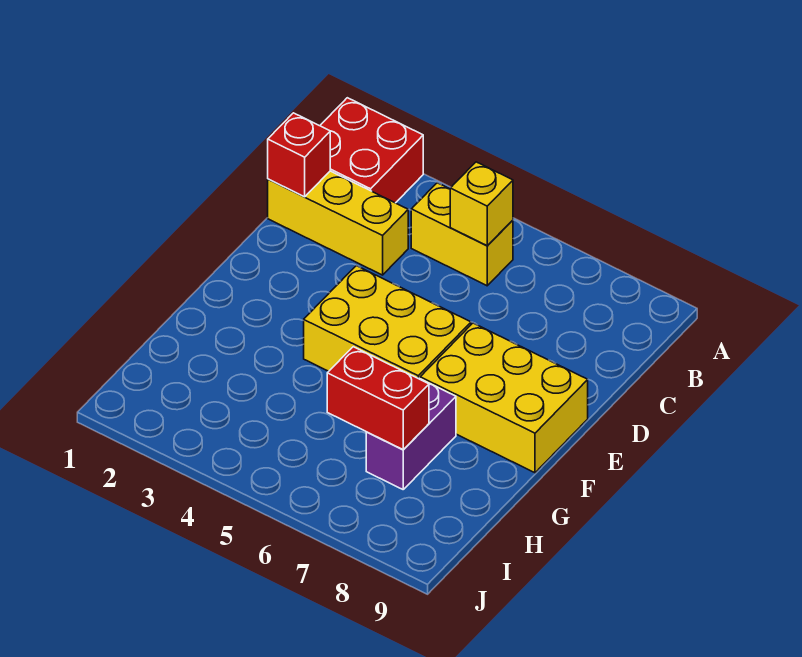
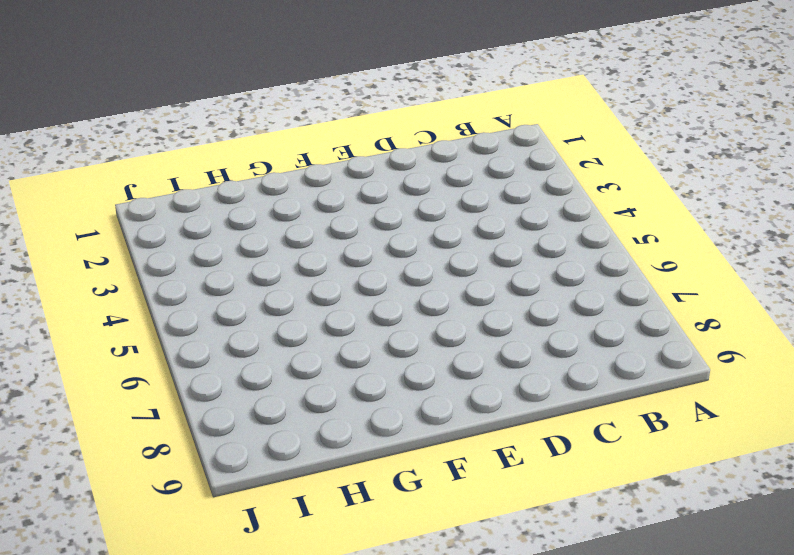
none -> red brick A1:B2 level 1
none -> yellow brick B4:B5 level 1

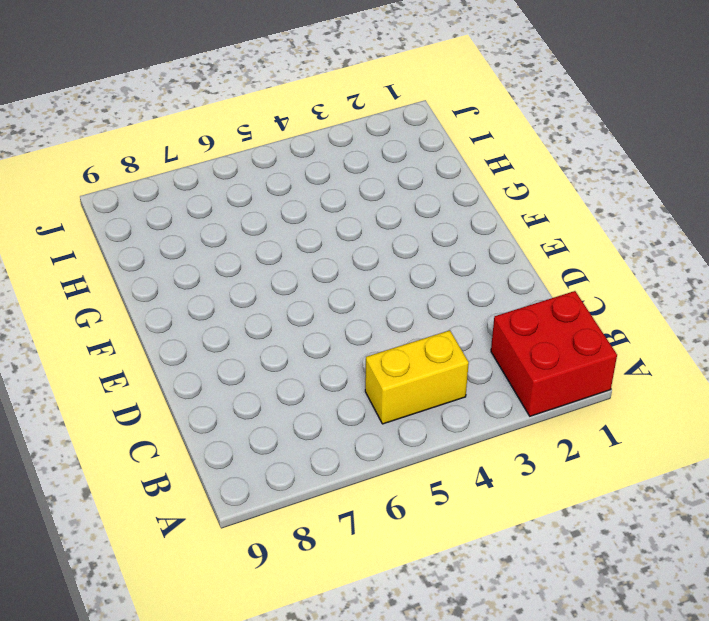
none -> yellow brick C1:C3 level 1
none -> yellow brick E4:F6 level 1

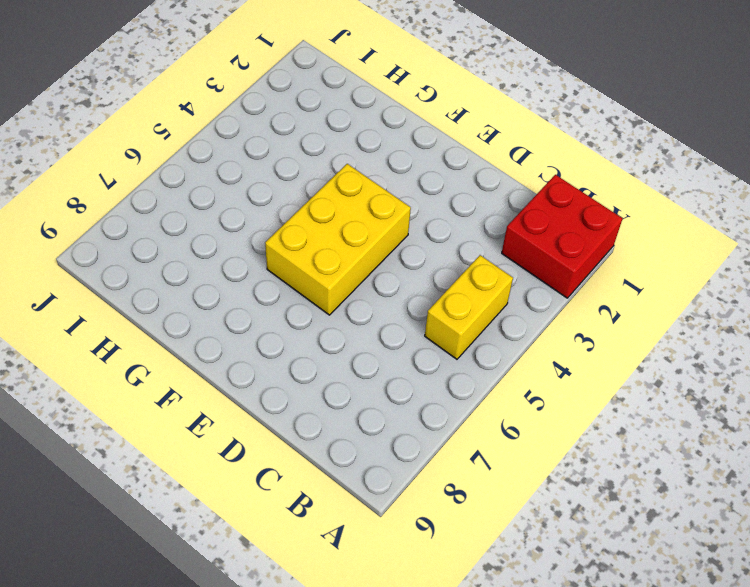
none -> yellow brick C1:C3 level 1
none -> yellow brick E7:F9 level 1

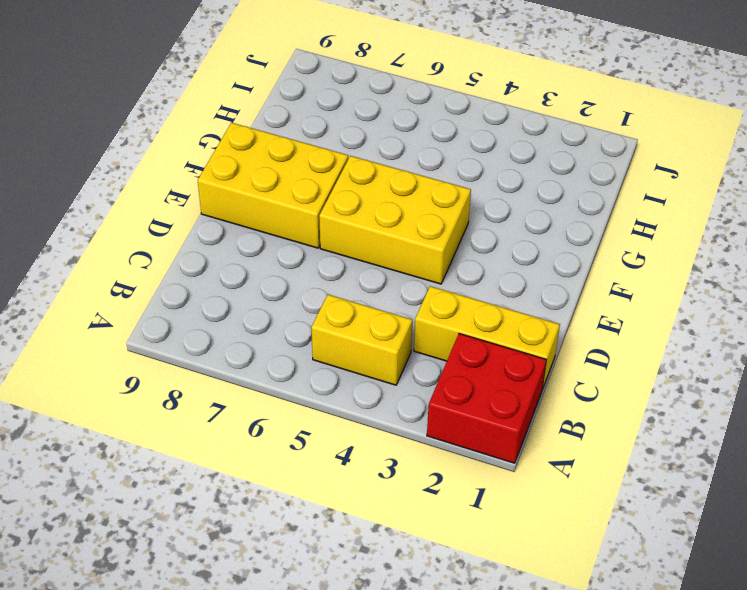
none -> purple brick G7:H7 level 1
none -> yellow brick B5 level 2

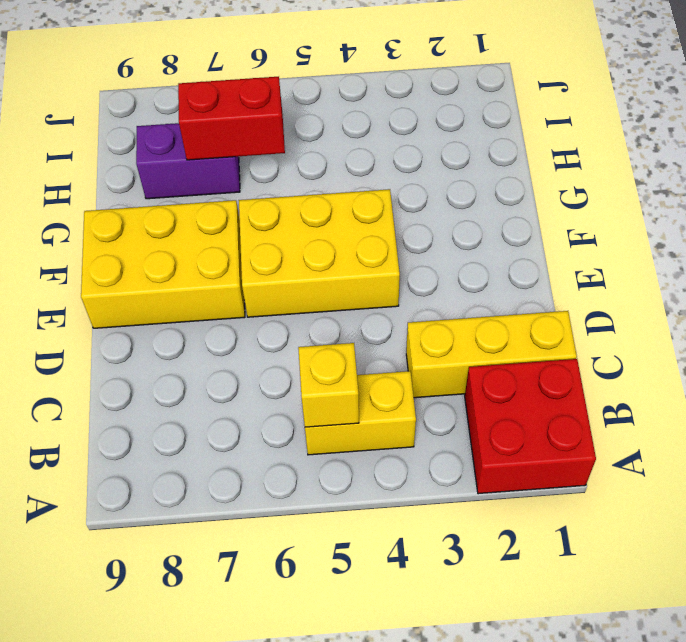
purple brick H7:H8 level 1 -> purple brick G7:H7 level 1
none -> red brick C1 level 2

